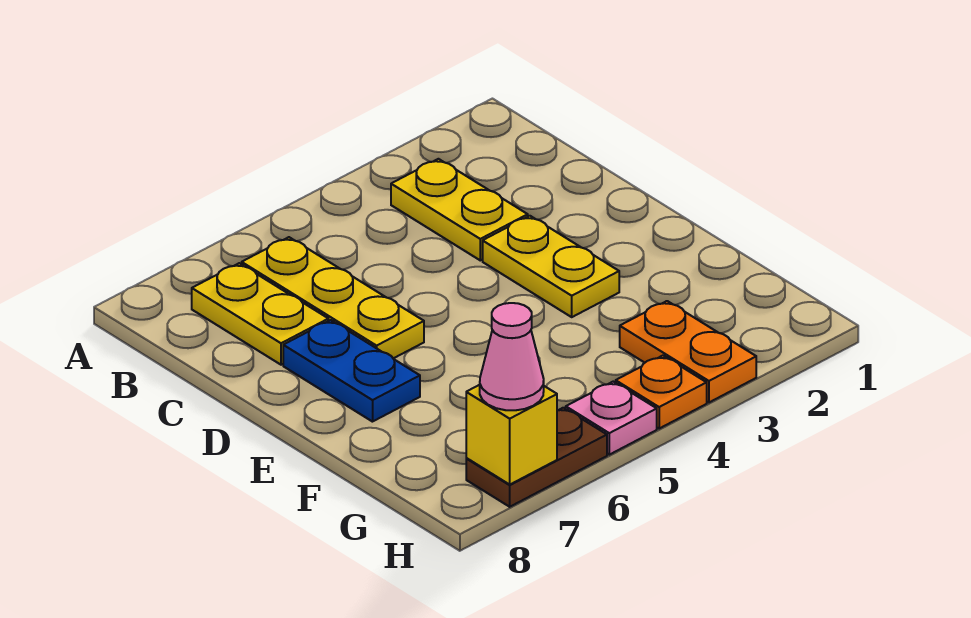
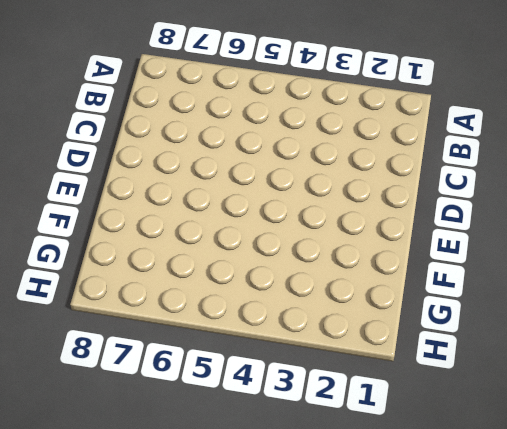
none -> yellow plate B3:C3 level 1
none -> yellow plate B6:D6 level 1

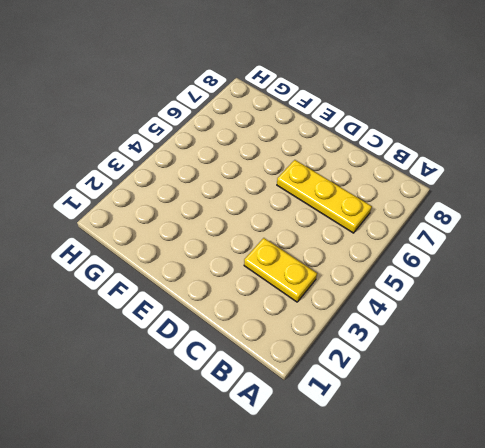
none -> yellow plate B7:C7 level 1
none -> yellow plate D3:E3 level 1

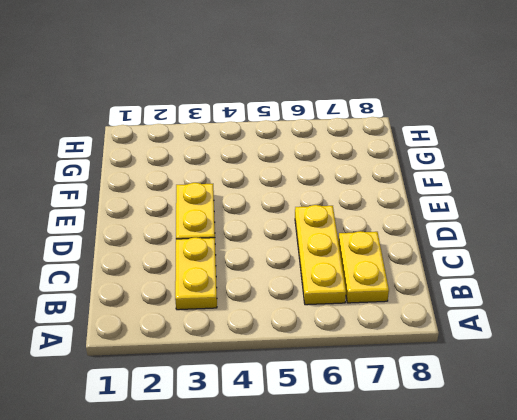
none -> blue plate D7:E7 level 1
none -> orange plate G3:H3 level 1

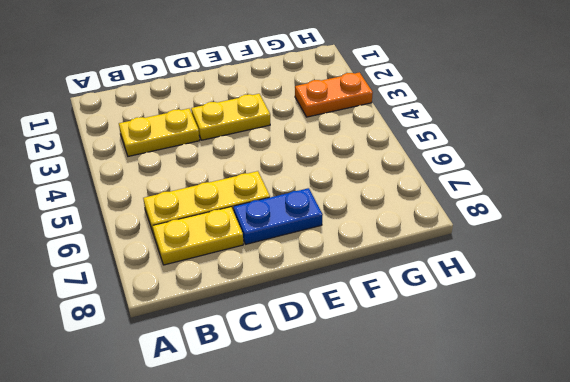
none -> orange plate H4 level 1
none -> pink plate H5 level 1

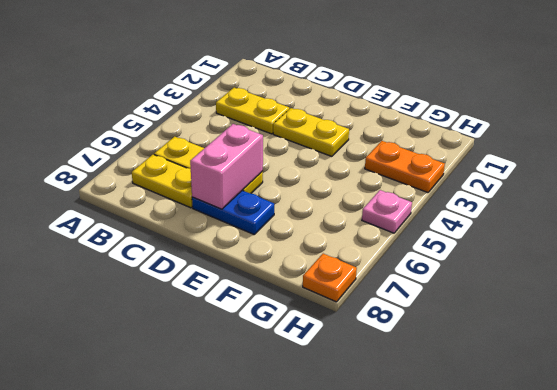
pink brick D6:D7 level 2 -> none
orange plate H8 level 1 -> orange plate H4 level 1
none -> brown plate H6:H7 level 1
none -> yellow brick H7 level 2

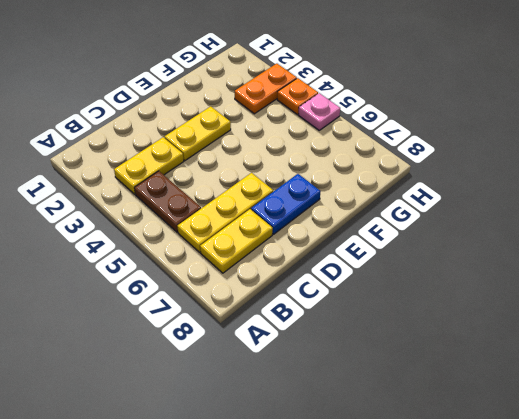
brown plate B4:B5 level 1 -> brown plate H6:H7 level 1
none -> yellow brick H7 level 2
none -> pink cone H7 level 3

